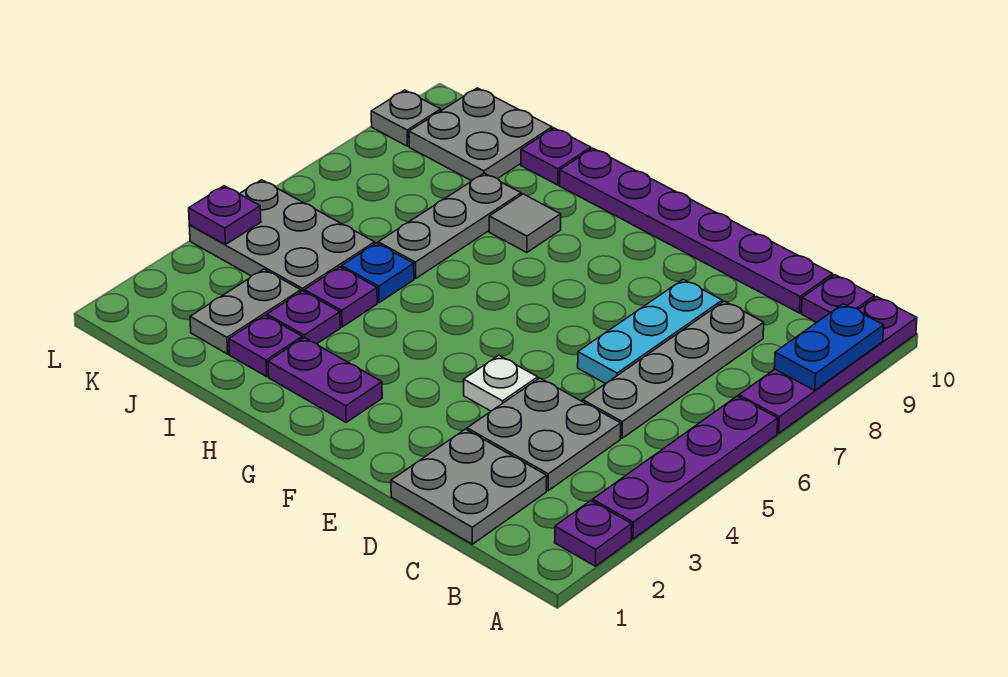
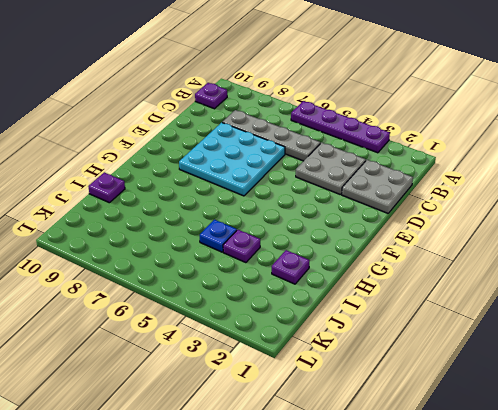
cyan plate D6:F8 level 1 -> cyan plate D6:D8 level 1
none -> purple plate A2 level 1
none -> purple plate A7:A10 level 1
none -> purple plate C10:H10 level 1

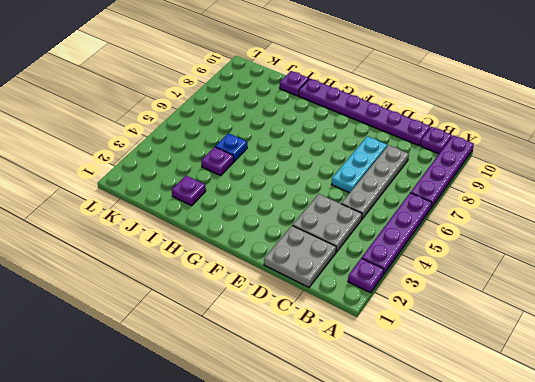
none -> white plate E4 level 1
none -> purple plate G2:H2 level 1
none -> grey tile H8 level 1

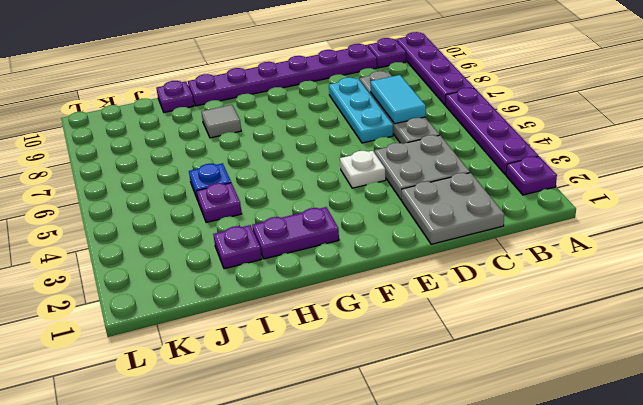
cyan tile C6:C7 level 2 -> none
none -> purple plate I3 level 1
none -> grey plate I6:I8 level 1
none -> grey plate J2:J3 level 1

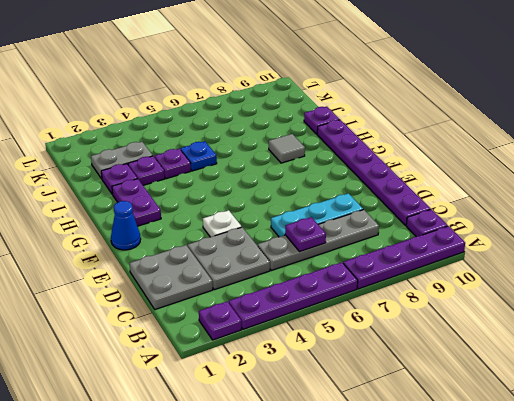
purple plate C6 level 2 -> purple plate L4 level 2
blue cone F1 level 1 -> none
none -> grey plate I6:I8 level 1
none -> grey plate J4:L5 level 1
none -> grey plate J9:K10 level 1

